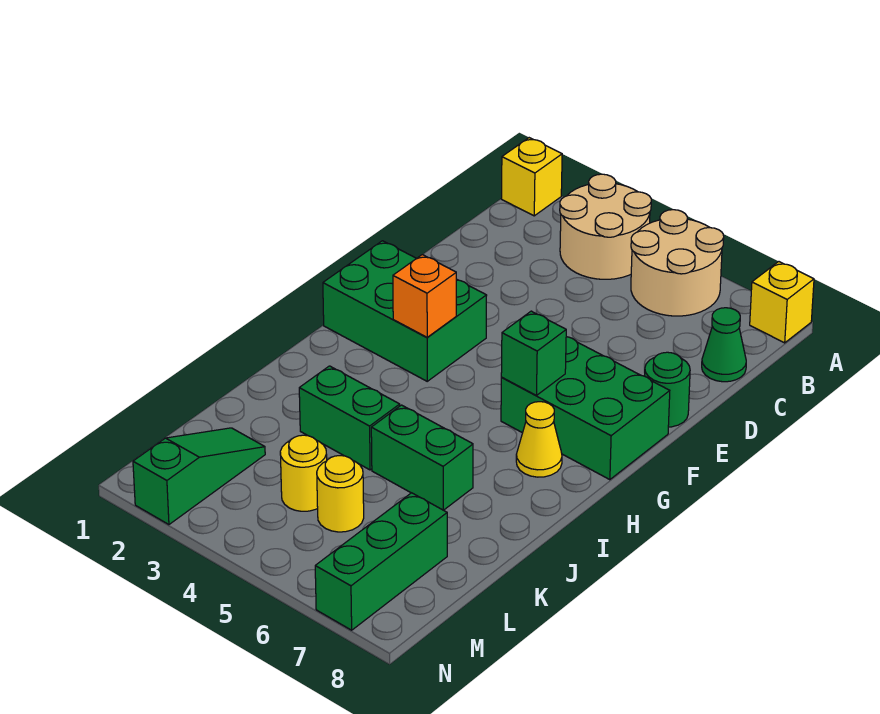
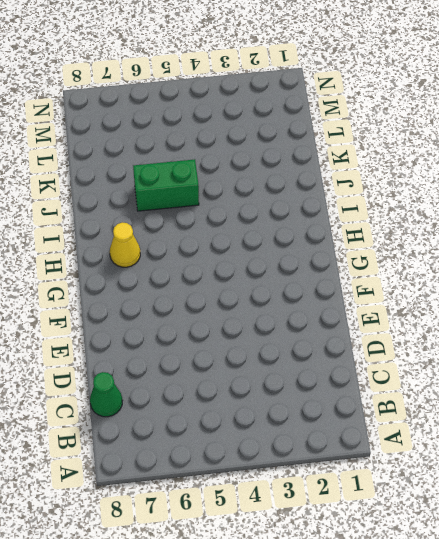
none -> yellow brick A1 level 1
none -> tan round brick A3:B4 level 1
none -> tan round brick A5:B6 level 1

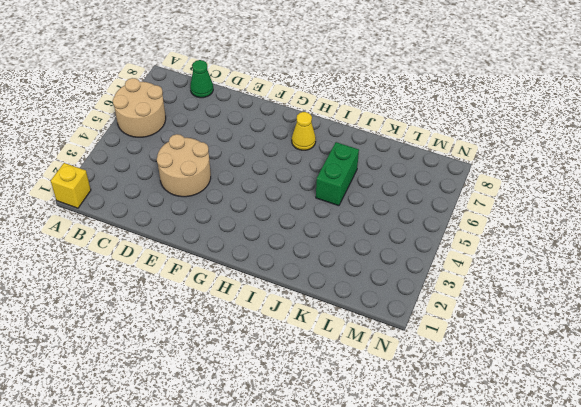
tan round brick D3:E4 level 1 -> tan round brick A3:B4 level 1
none -> yellow brick A8 level 1
none -> green round brick E8 level 1
none -> green brick F1:G3 level 1

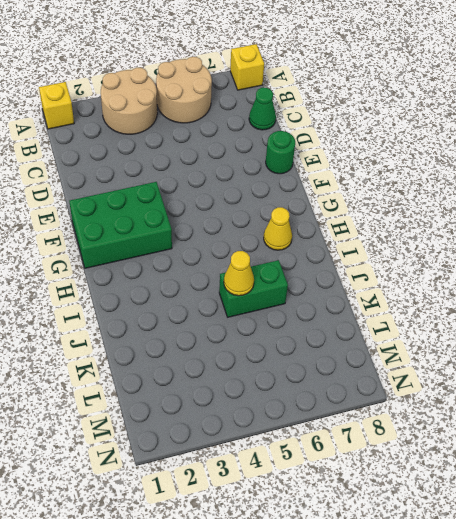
yellow cone J5 level 2 -> none
none -> green brick F6:G8 level 1
none -> green brick J3:J4 level 1
none -> green slope L2:N2 level 1 top N

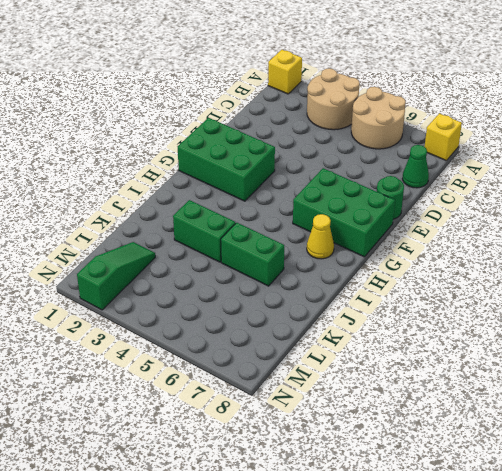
none -> yellow round brick L4 level 1
none -> yellow round brick L5 level 1
none -> green brick L7:N7 level 1

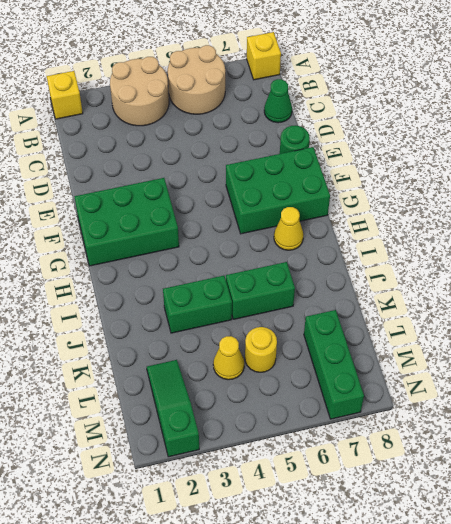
yellow cone L4 level 1 -> yellow round brick L4 level 1
none -> orange brick G3 level 2
none -> green brick G6 level 2

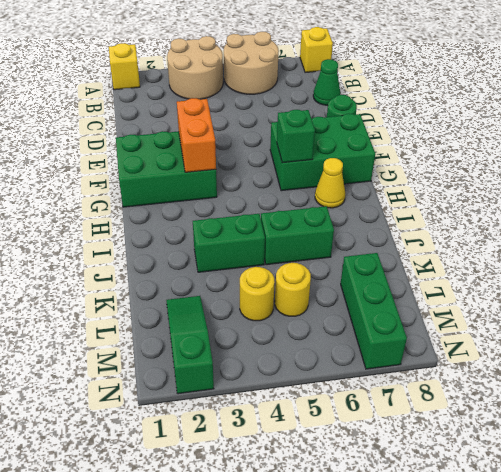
orange brick F3:G3 level 2 -> orange brick G3 level 2

